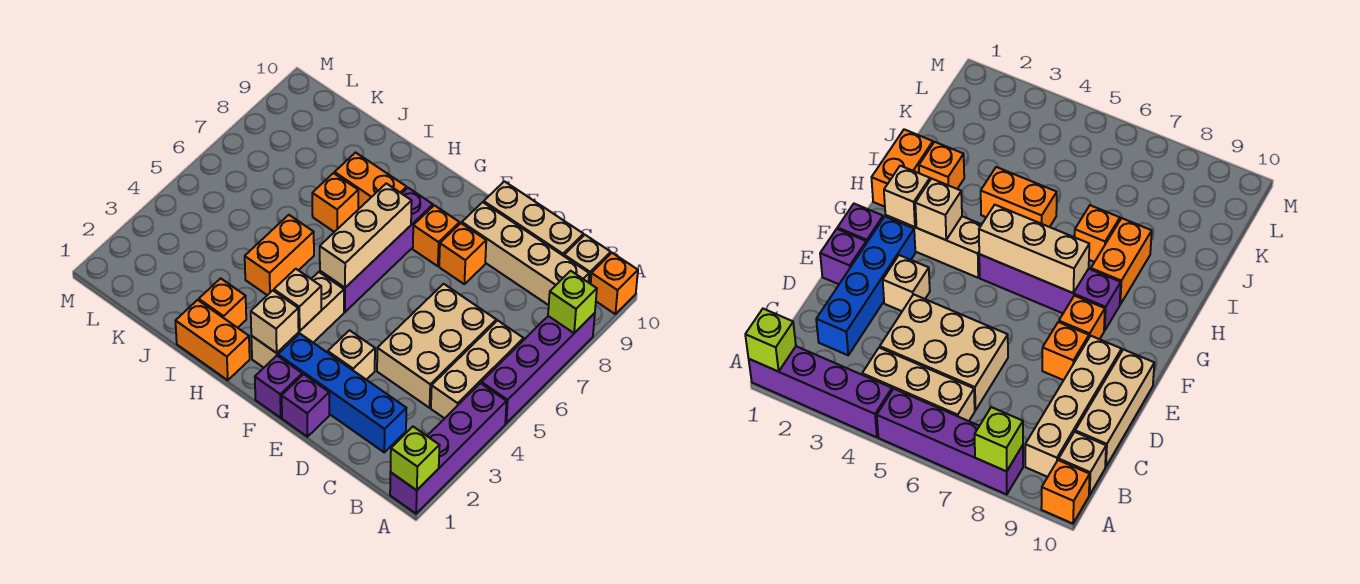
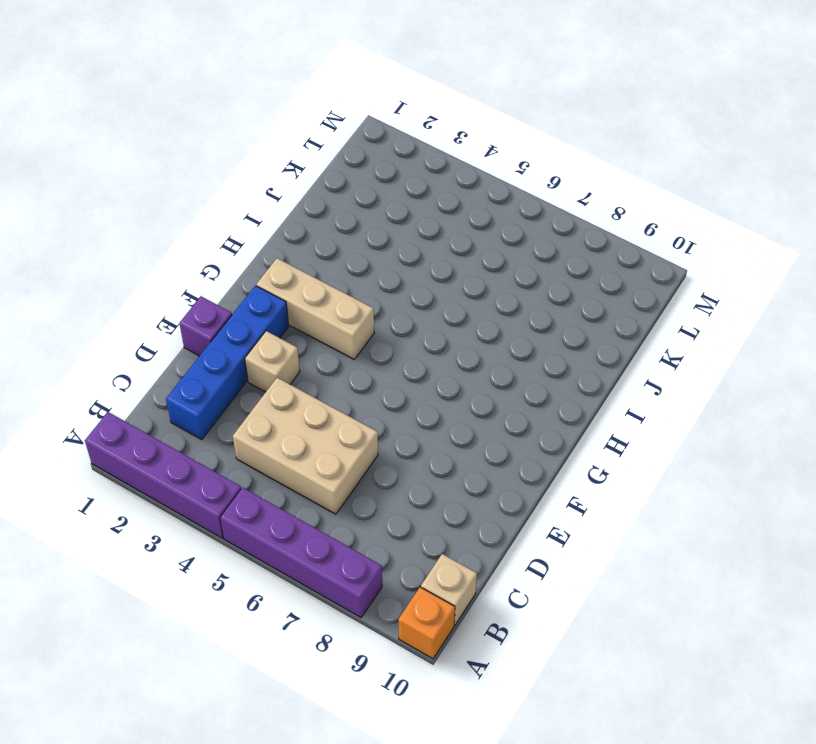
none -> tan brick B4:B6 level 1
none -> tan brick B9:E9 level 1
none -> tan brick C10:E10 level 1

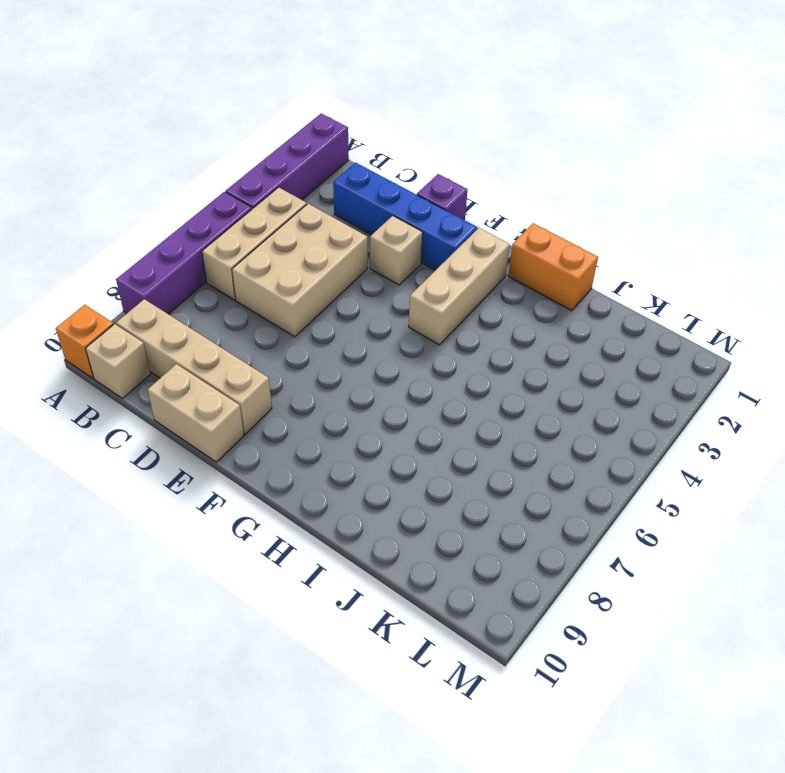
tan brick D10:E10 level 1 -> tan brick C10:E10 level 1
none -> orange brick E8 level 1
none -> purple brick F1 level 1
none -> orange brick F8 level 1

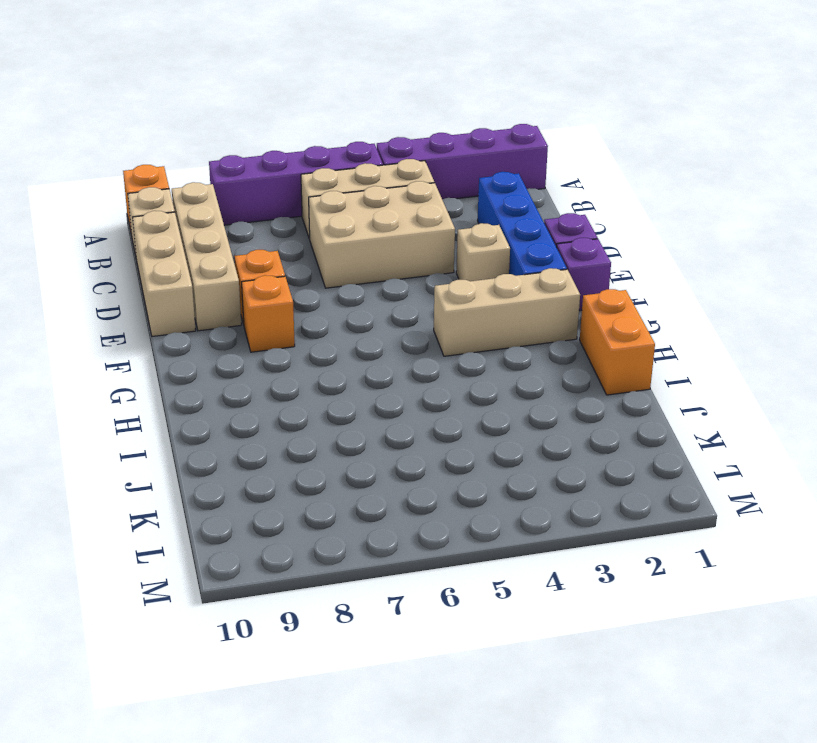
none -> purple brick G5:G8 level 1
none -> orange brick H8:I8 level 1
none -> orange brick I2 level 1

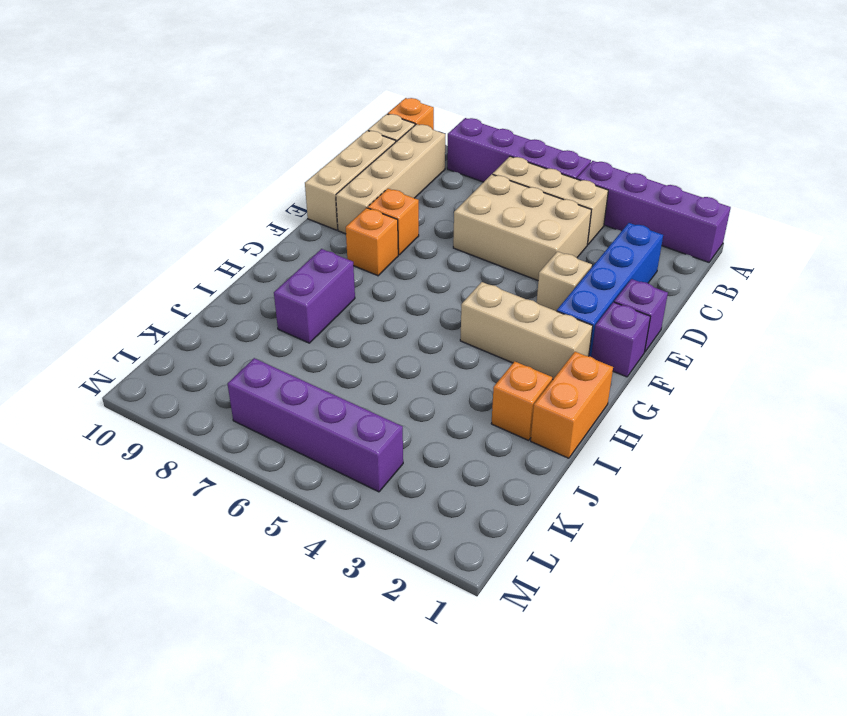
purple brick H8:I8 level 1 -> orange brick H8:I8 level 1
purple brick L4:L7 level 1 -> purple brick G5:G8 level 1
none -> orange brick I4:I5 level 1
none -> orange brick I7 level 1
none -> lime brick A1 level 2

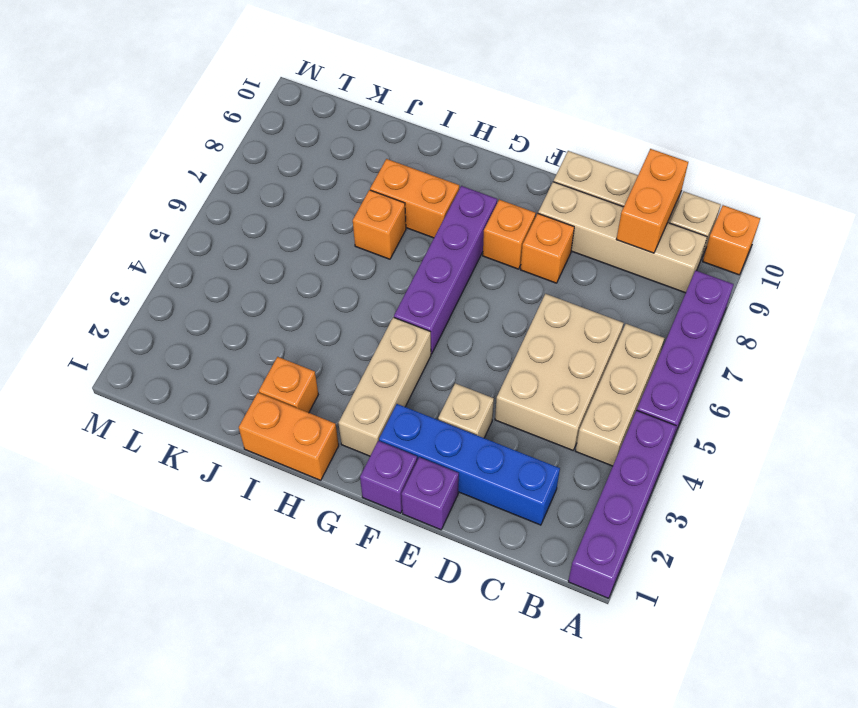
orange brick C9:C10 level 2 -> orange brick I4:I5 level 1
none -> lime brick A1 level 2
none -> lime brick A8 level 2
none -> tan brick G2 level 2

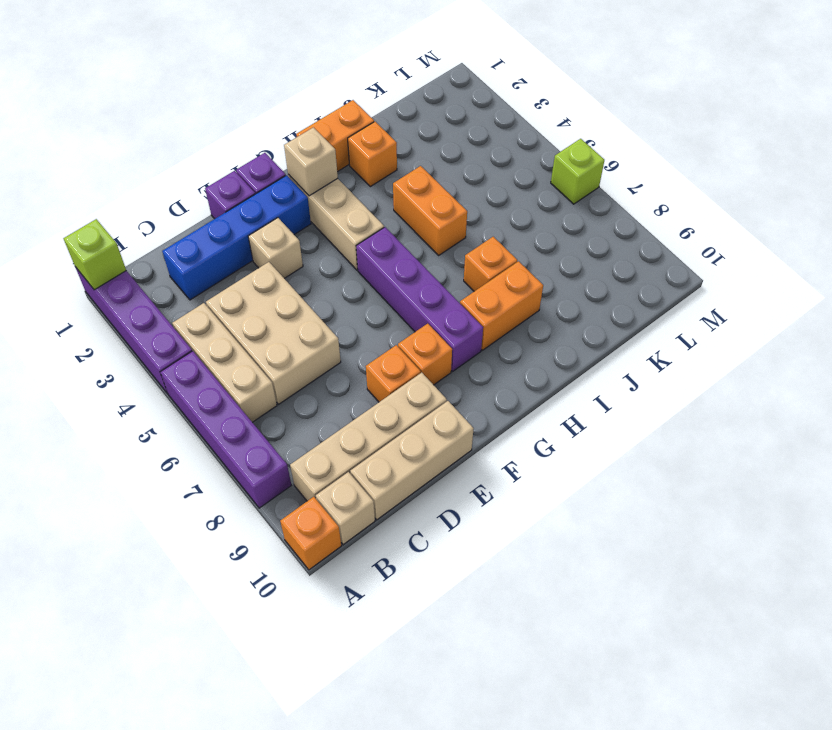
lime brick M6 level 1 -> lime brick A8 level 2
none -> tan brick G3 level 2
none -> tan brick G5:G7 level 2

